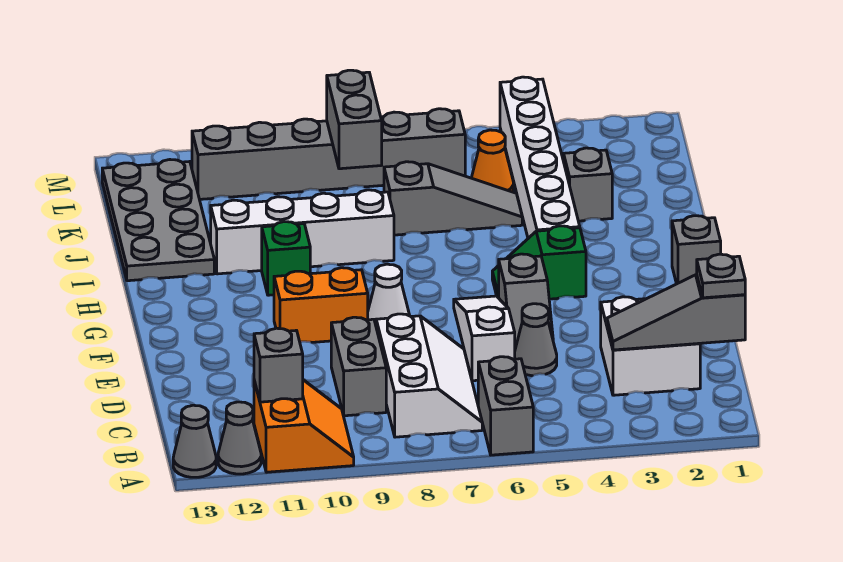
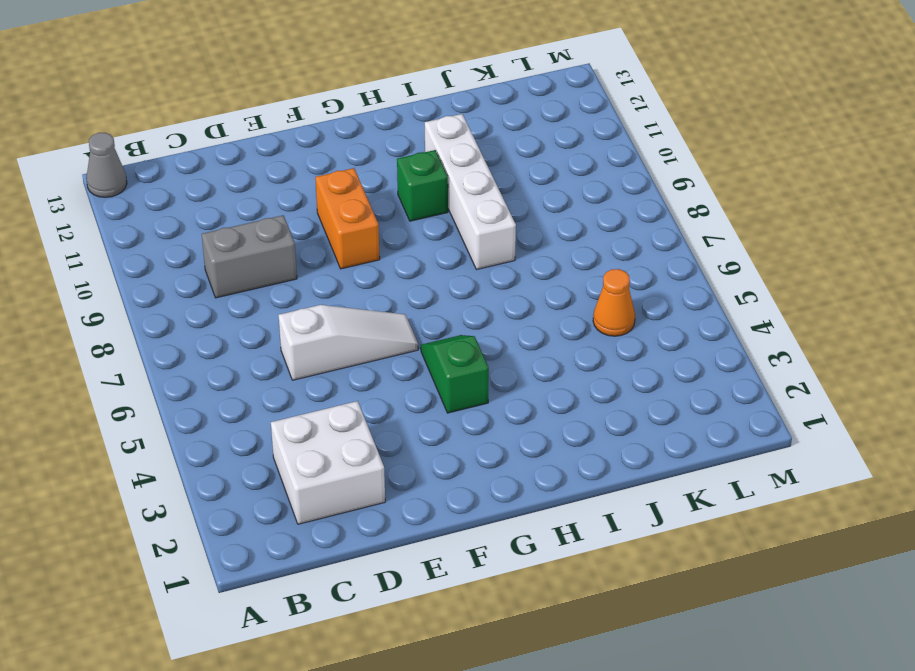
none -> grey brick A6:B6 level 1
none -> orange slope A10:B11 level 1 top 11
none -> grey cone A12 level 1

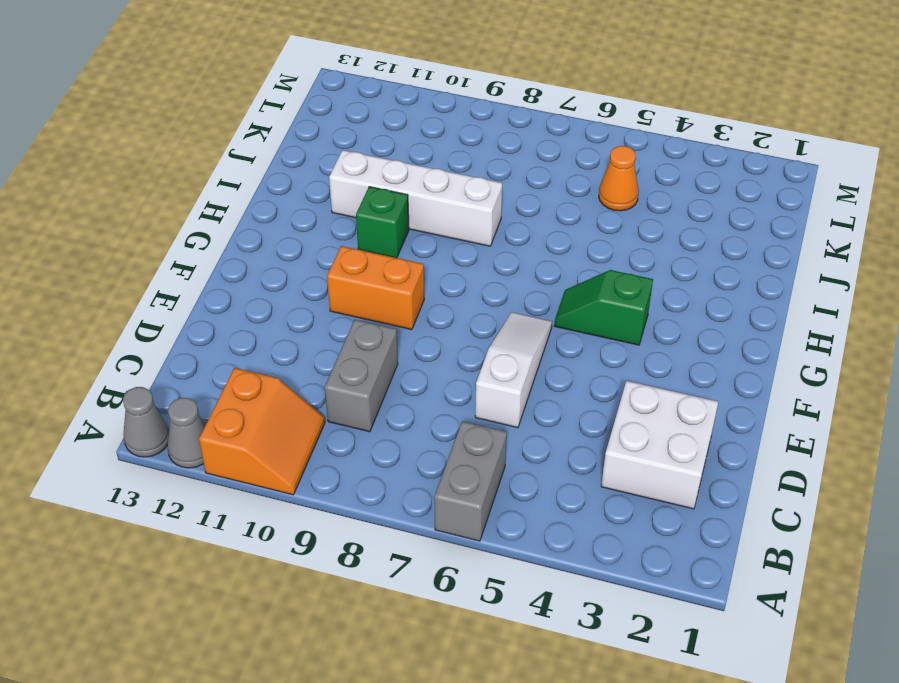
none -> white slope B7:D8 level 1 top 8
none -> grey cone D5 level 1
none -> grey slope E5:F5 level 1 top F

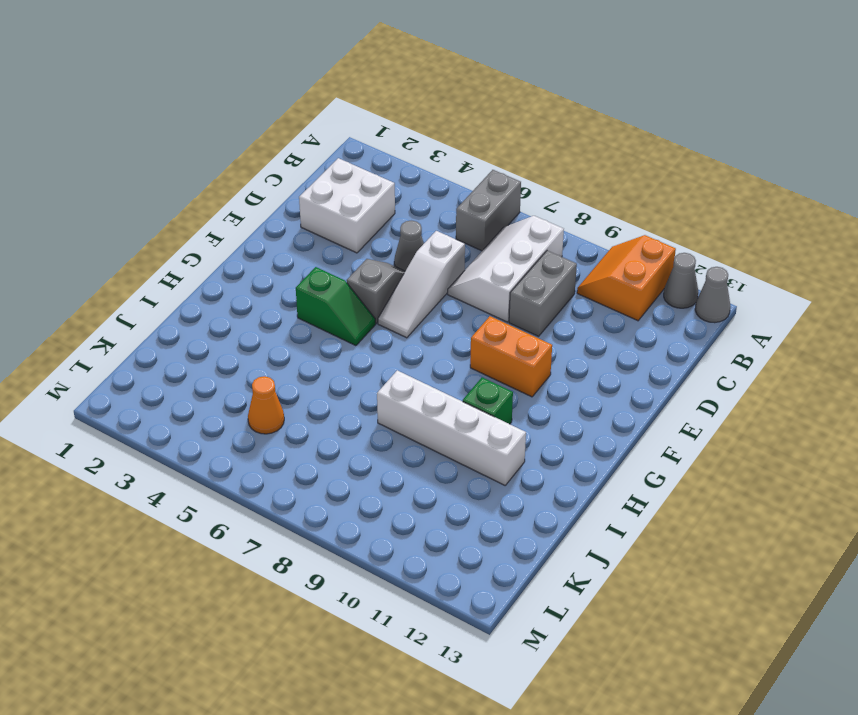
none -> white cone F8 level 1
none -> grey brick G1 level 1
none -> white brick H4:M4 level 1

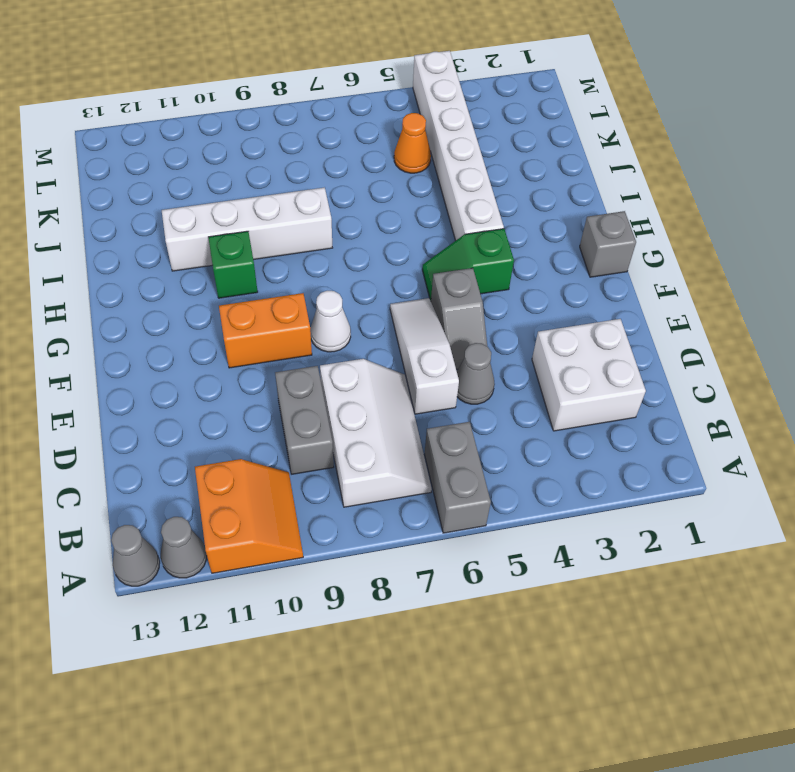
none -> grey plate I12:L13 level 1
none -> grey brick J3 level 1
none -> grey slope J5:J7 level 1 top 7

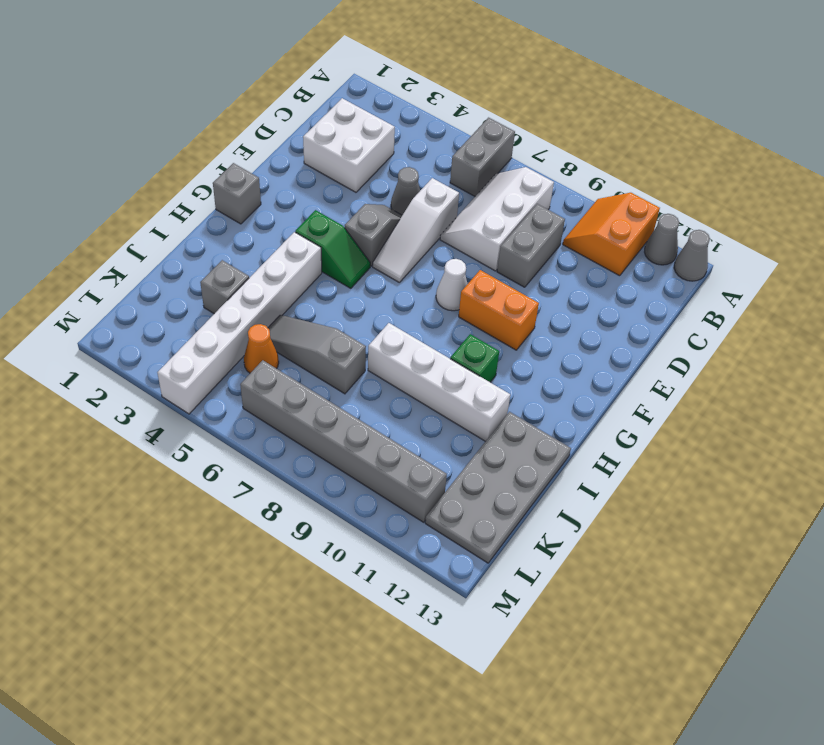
none -> grey brick B11 level 2
none -> grey slope C1:C3 level 2 top 1
none -> grey brick K8:L8 level 2

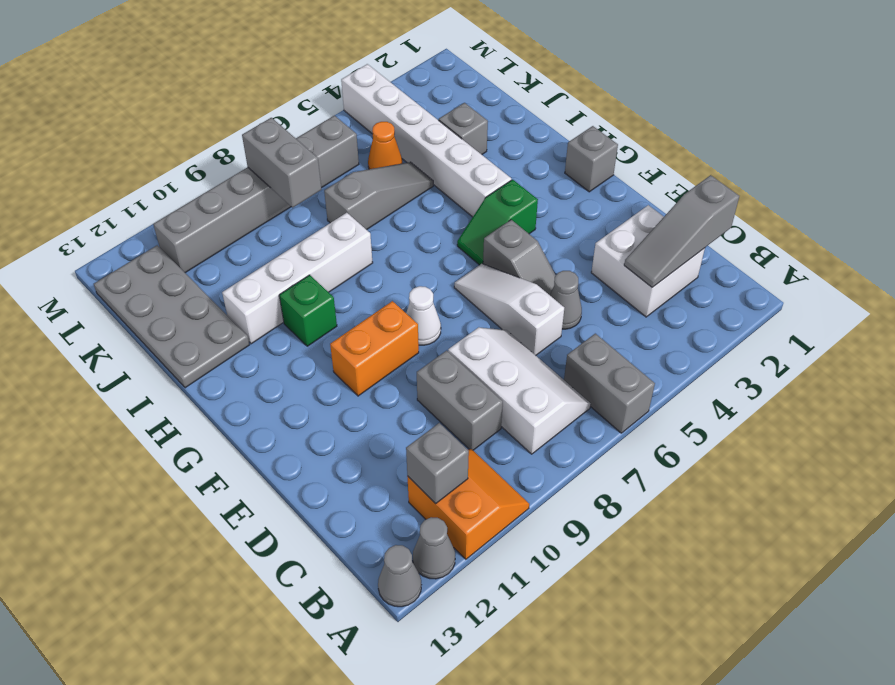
none -> grey plate C1 level 3

